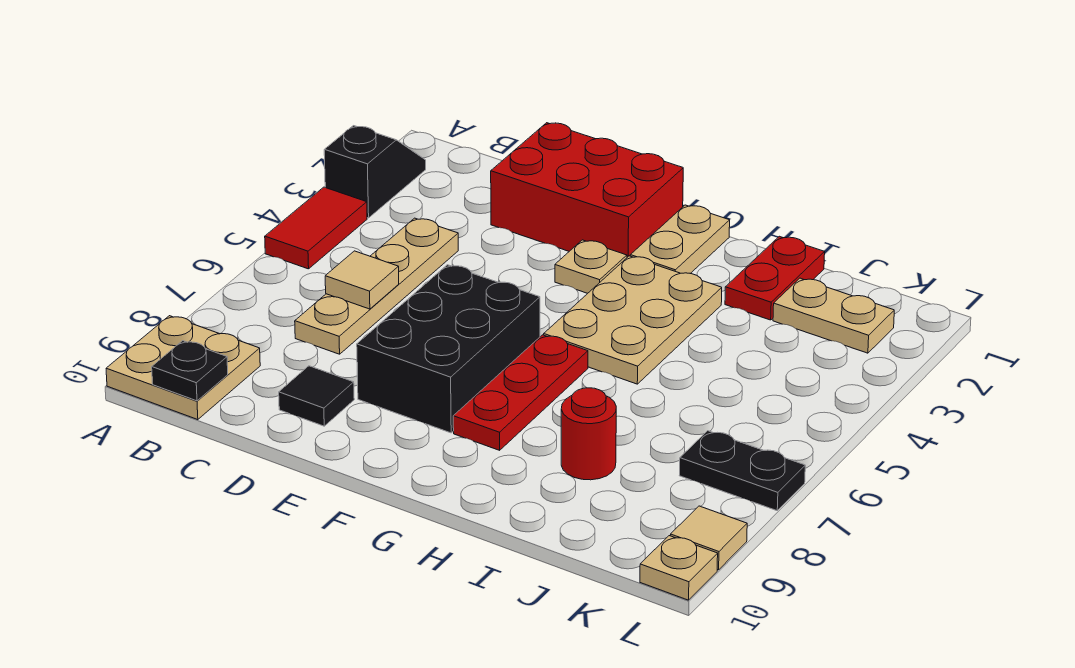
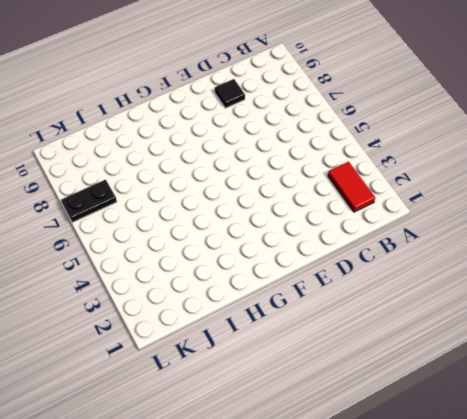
red tile B2:B3 level 1 -> red tile A4:A5 level 1
none -> black slope A2:A3 level 1 top 3
none -> tan plate A9:B10 level 1
none -> tan plate C4:C7 level 1

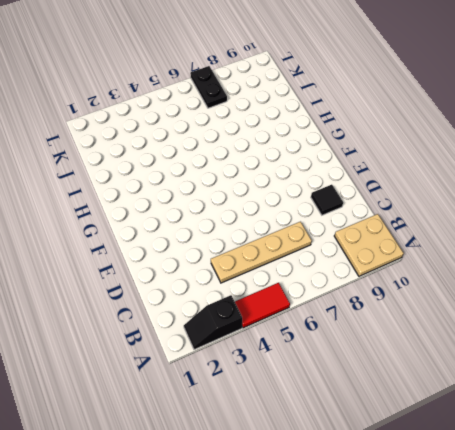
none -> red brick D1:F2 level 1
none -> black brick E6:F8 level 1
none -> tan plate F3 level 1

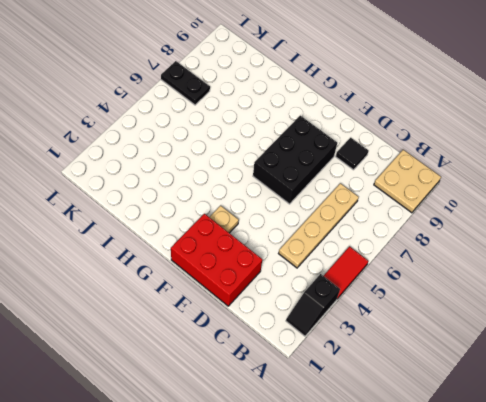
none -> tan plate G1:G2 level 1
none -> tan plate G3:H5 level 1
none -> red plate G6:G8 level 1

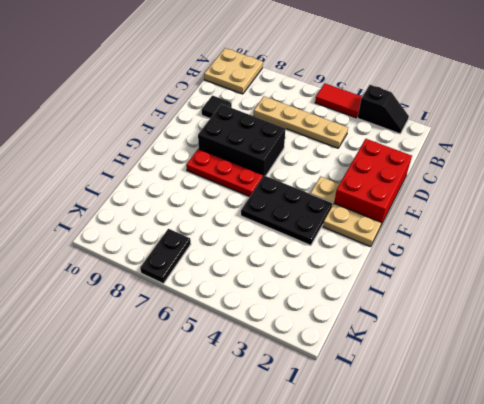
black plate G3:H5 level 1 -> tan plate G3:H5 level 1
none -> red plate I1:I2 level 1
none -> red round brick I8 level 1
none -> tan plate J2:K2 level 1

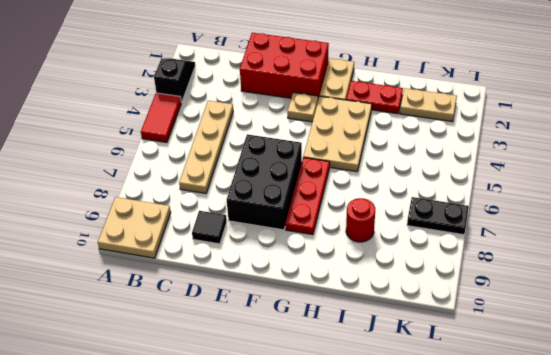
red plate H2:I2 level 1 -> red plate I1:I2 level 1
none -> tan tile L9 level 1
none -> tan plate L10 level 1
none -> black plate B10 level 2

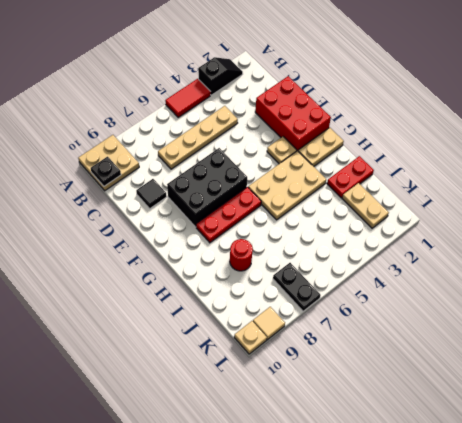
none -> tan tile C6 level 2

